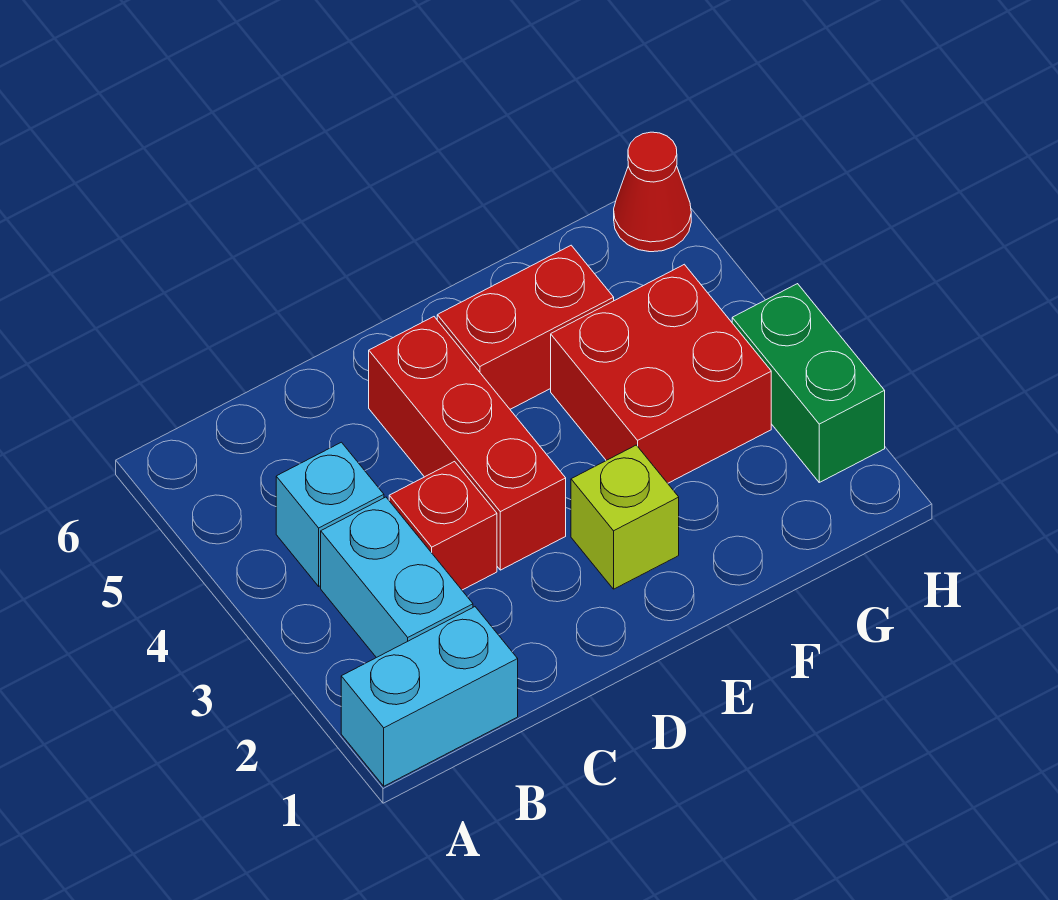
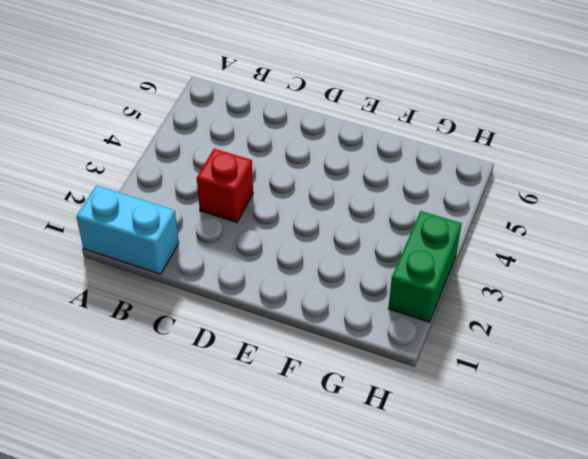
none -> cyan brick B2:B3 level 1
none -> cyan brick B4 level 1

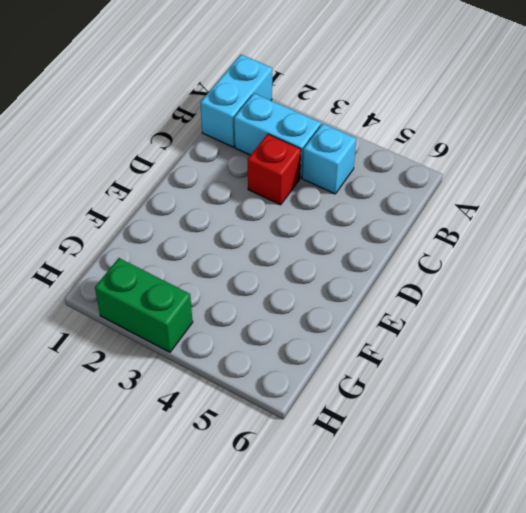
none -> red brick D3:D5 level 1
none -> lime brick E2 level 1

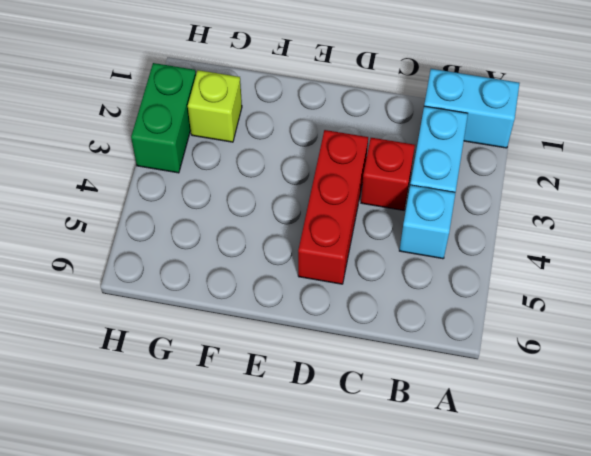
lime brick G2 level 1 -> lime brick E2 level 1
none -> red brick E5:F5 level 1
none -> red brick F3:G4 level 1

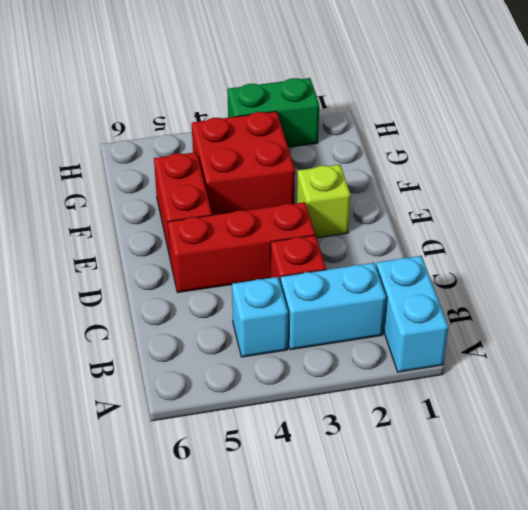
none -> red cone H6 level 1

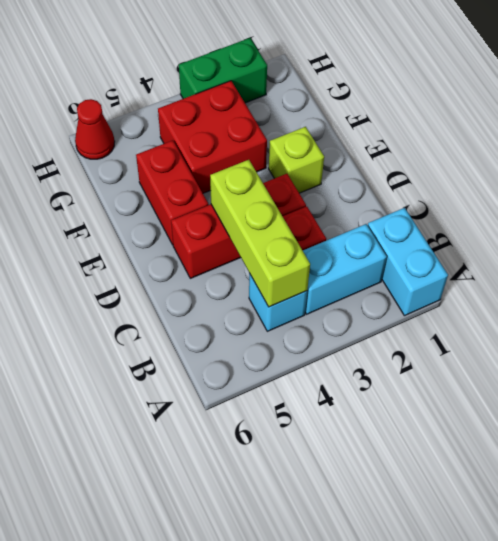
lime brick B4:D4 level 2 -> none

